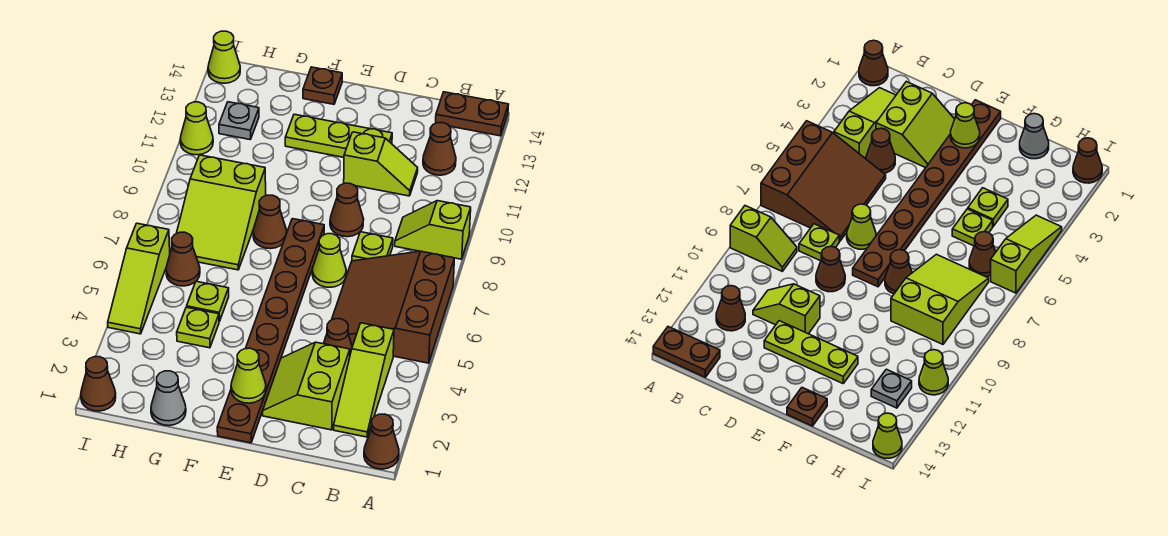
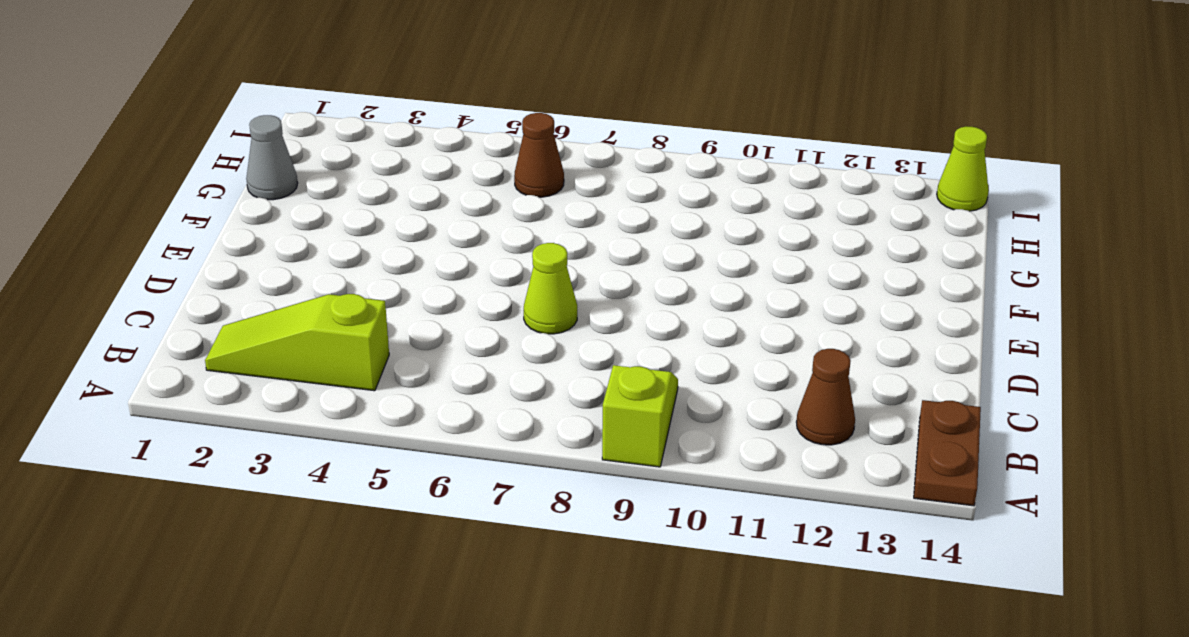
none -> brown cone A1 level 1
none -> brown slope A5:C7 level 1 top A
none -> lime slope C2:D3 level 1 top C

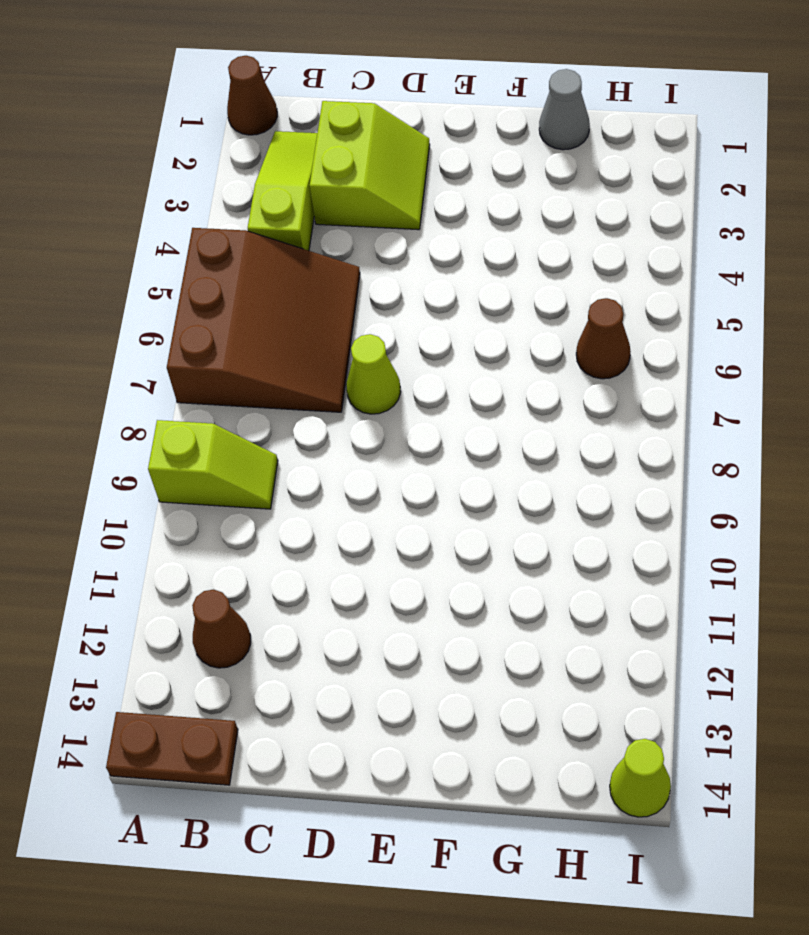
none -> brown cone C4 level 1
none -> lime plate C8 level 1
none -> lime slope C11:D11 level 1 top D

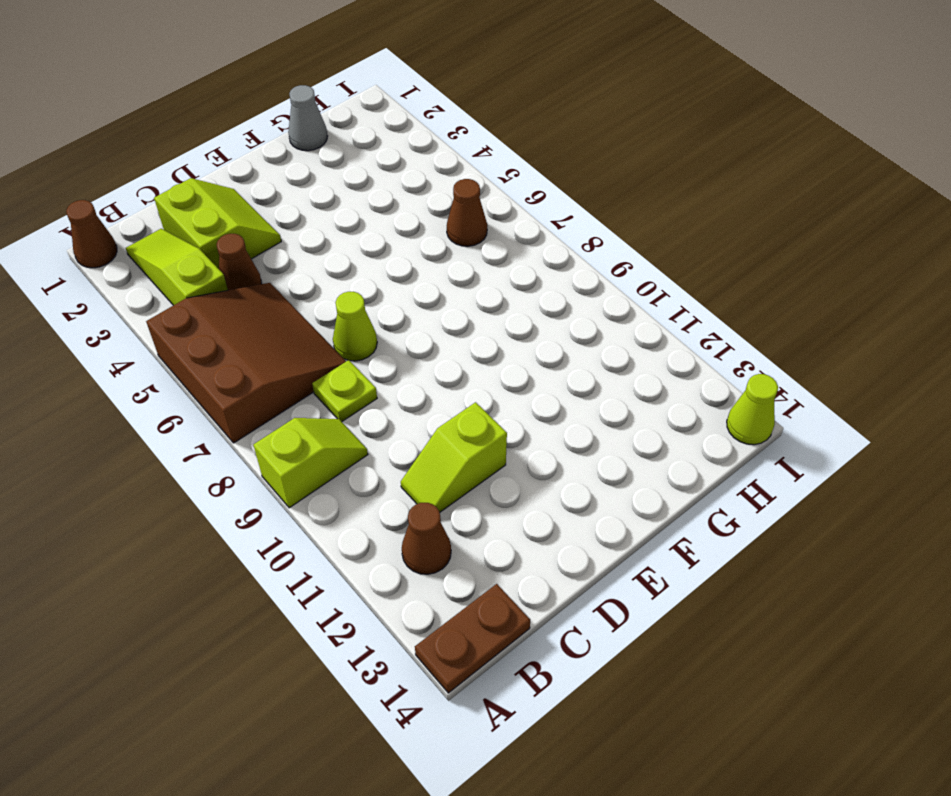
none -> brown cone D9 level 1
none -> lime plate D12:F12 level 1
none -> brown plate E1:E8 level 1

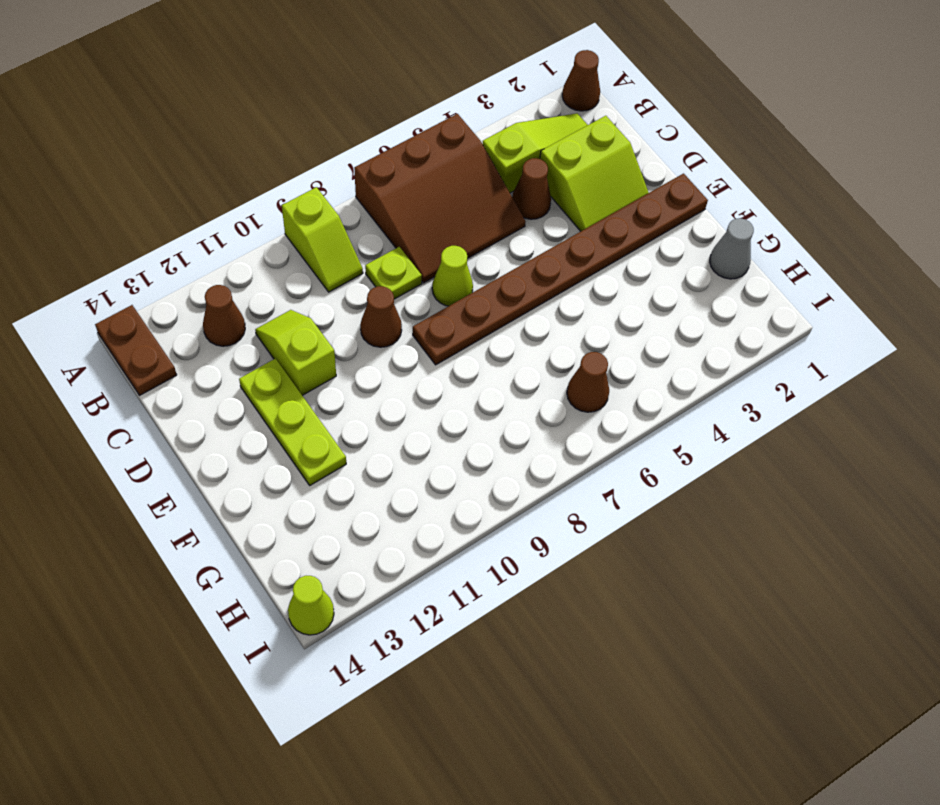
none -> brown cone F8 level 1
none -> brown plate F14 level 1
none -> lime plate G4 level 1

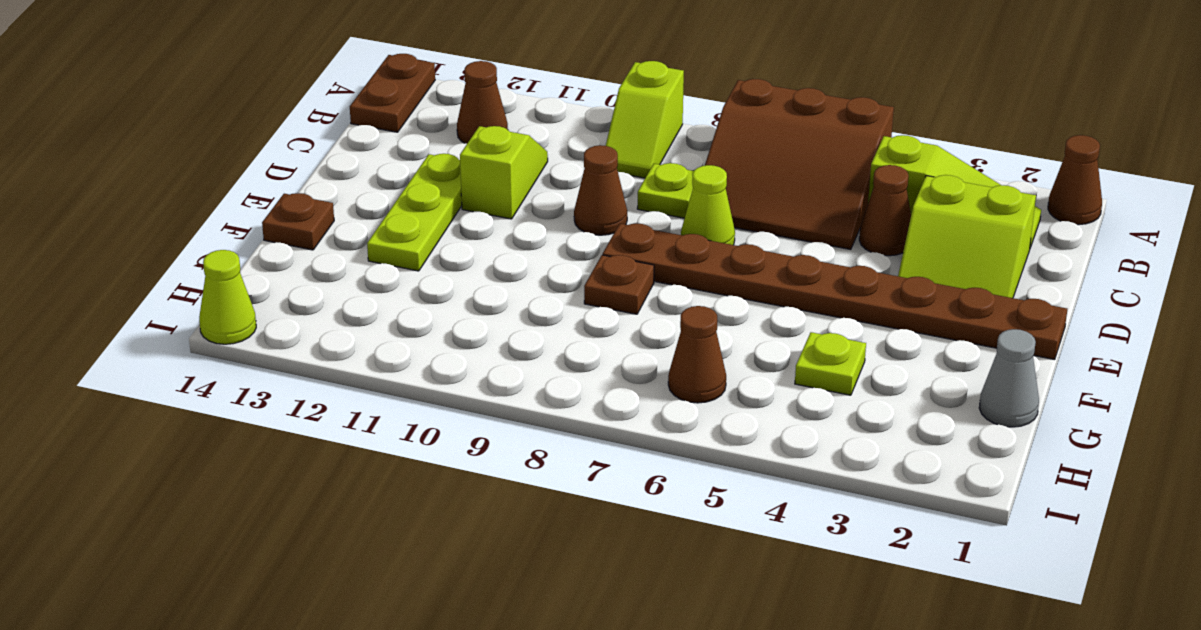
brown plate F8 level 1 -> brown cone F8 level 1
none -> lime plate G5 level 1
none -> lime slope G7:H9 level 1 top 9
none -> grey plate H12 level 1

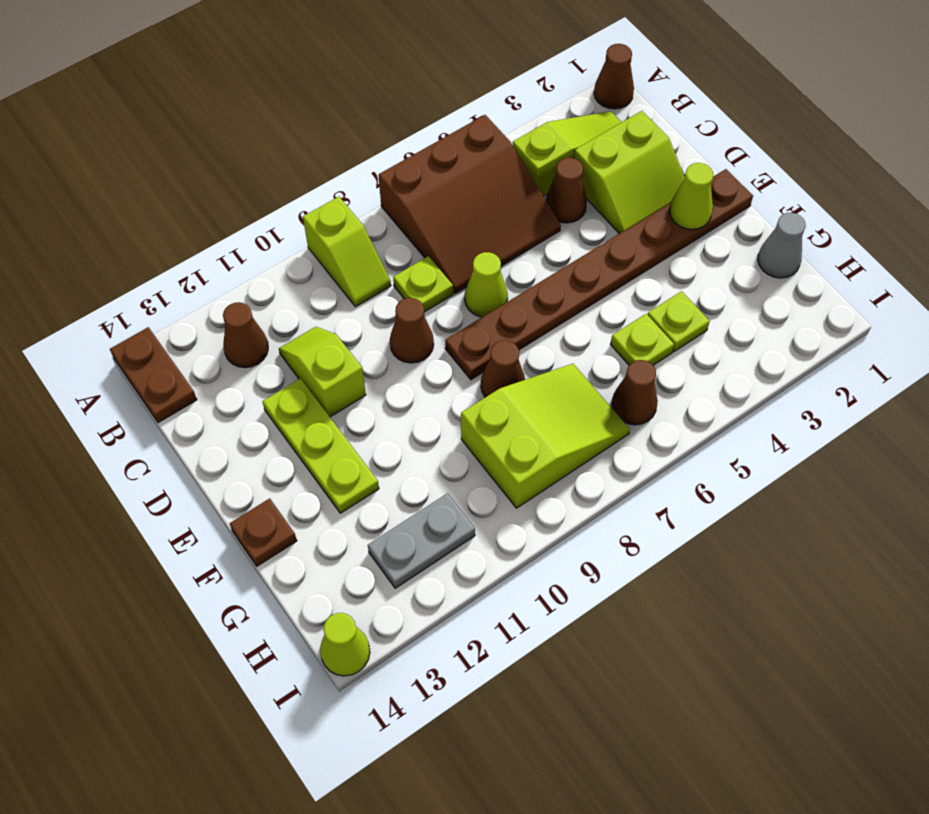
grey plate H11:H12 level 1 -> grey plate H12 level 1
none -> brown cone I1 level 1
none -> lime slope I4:I6 level 1 top 6
none -> lime cone I11 level 1

